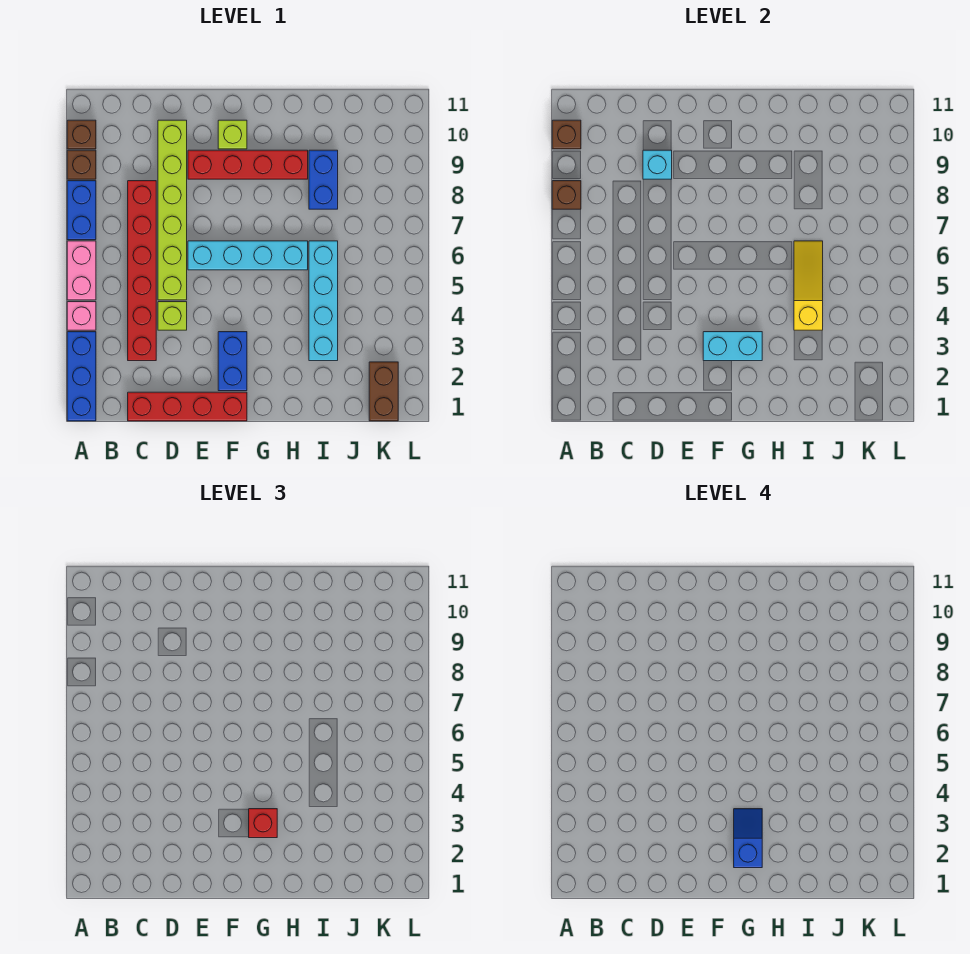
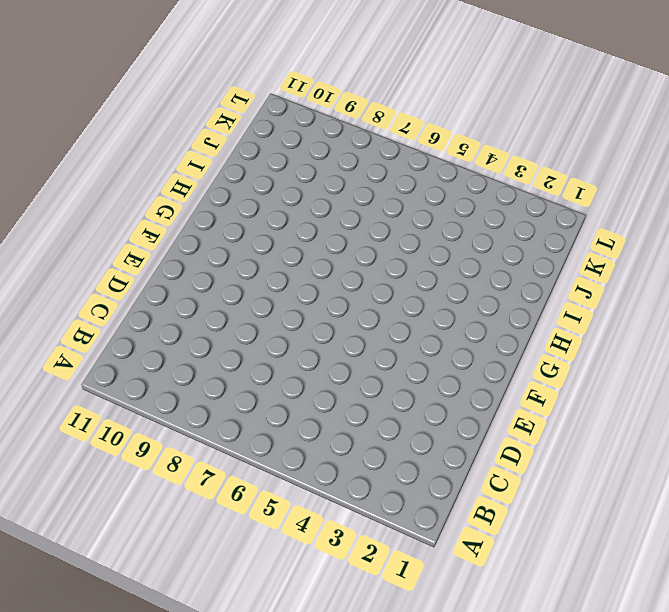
none -> blue brick A1:A3 level 1
none -> pink brick A4 level 1
none -> pink brick A5:A6 level 1

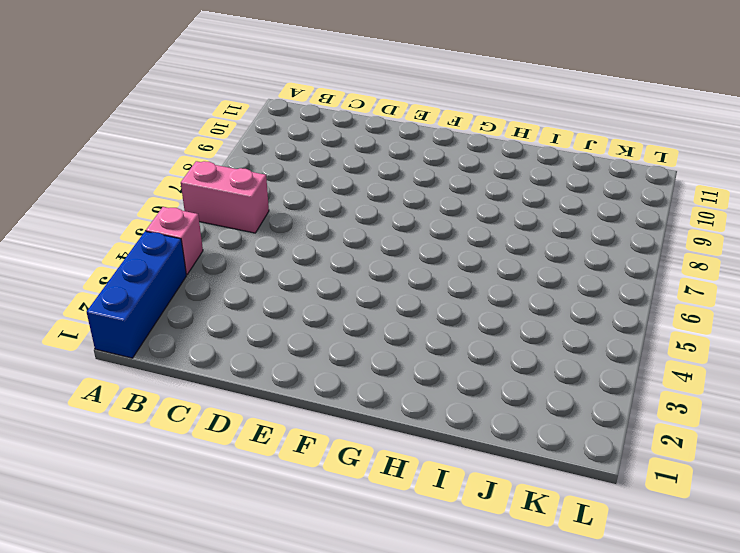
pink brick A6:B6 level 1 -> pink brick A5:A6 level 1
none -> blue brick A7:A8 level 1
none -> brown brick A9 level 1
none -> brown brick A10 level 1

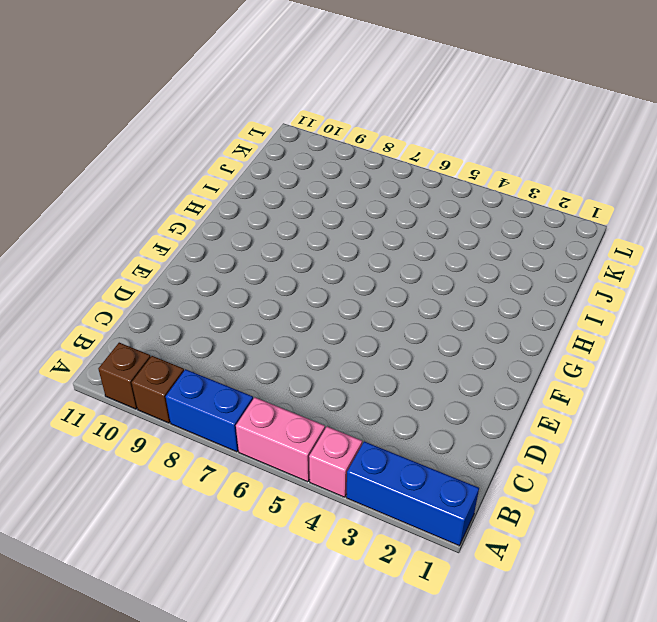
none -> red brick C1:F1 level 1
none -> red brick C3:C8 level 1
none -> lime brick D4 level 1

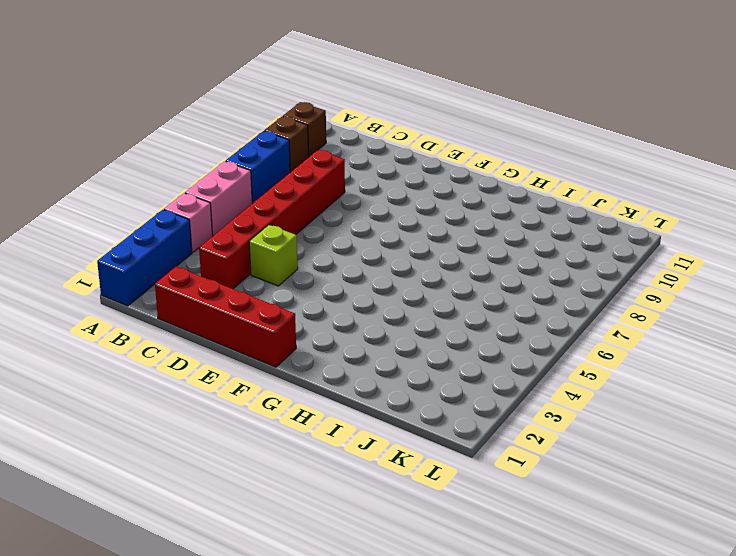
none -> lime brick D5:D10 level 1
none -> cyan brick E6:H6 level 1
none -> red brick E9:H9 level 1

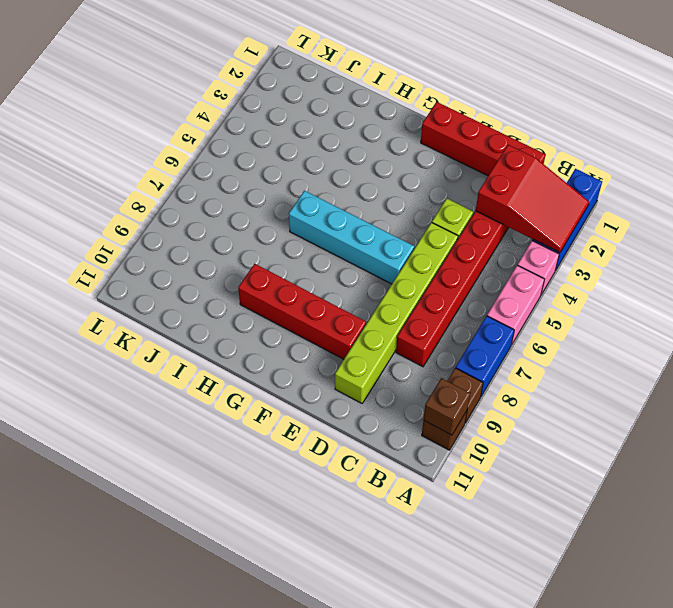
red slope A2:C3 level 2 top C -> none
none -> blue brick F2:F3 level 1
none -> lime brick F10 level 1
none -> cyan brick I3:I6 level 1

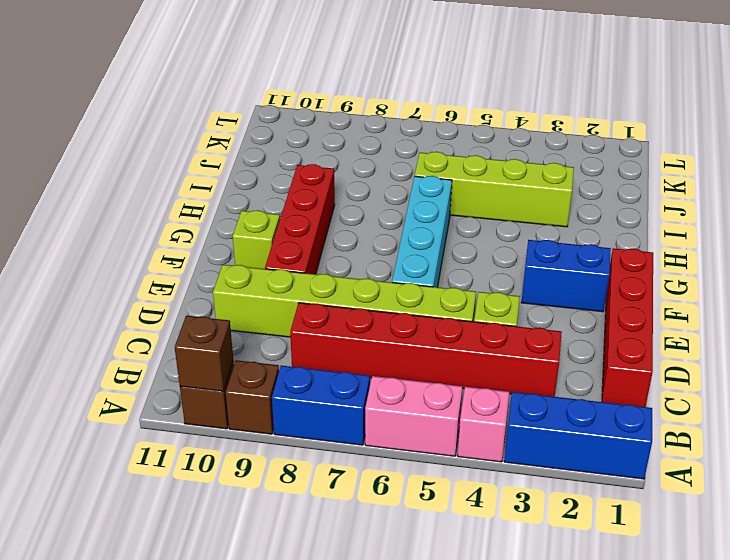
lime brick I3:I6 level 1 -> cyan brick I3:I6 level 1
none -> blue brick I8:I9 level 1
none -> brown brick K1:K2 level 1
none -> brown brick A8 level 2

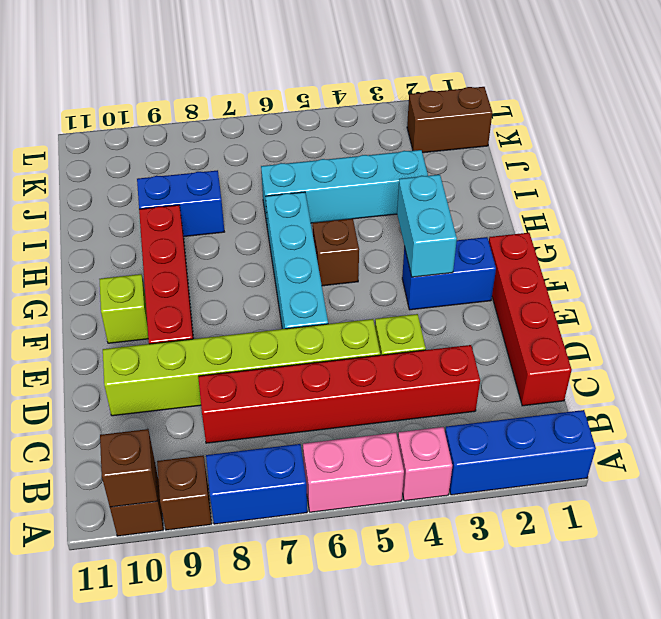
brown brick G5 level 1 -> brown brick A8 level 2
none -> cyan brick D9 level 2
none -> yellow slope I4:I6 level 2 top 4
none -> red brick G3 level 3

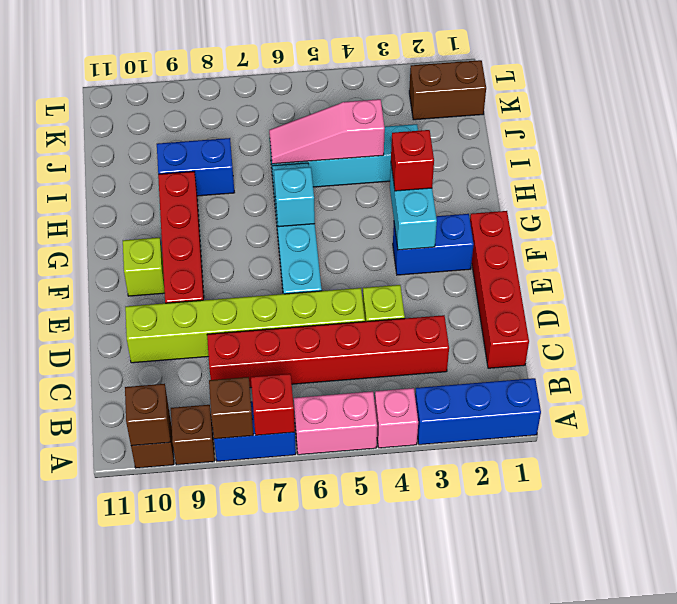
red brick A7 level 2 -> none
cyan brick G6 level 2 -> cyan brick D9 level 2
pink slope I4:I6 level 2 top 4 -> yellow slope I4:I6 level 2 top 4
none -> blue slope G2:G3 level 4 top 2

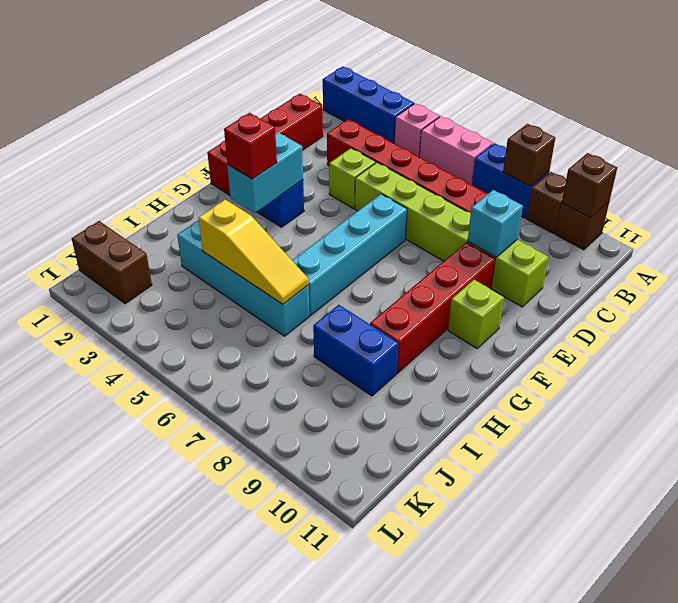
none -> blue slope G2:G3 level 4 top 2

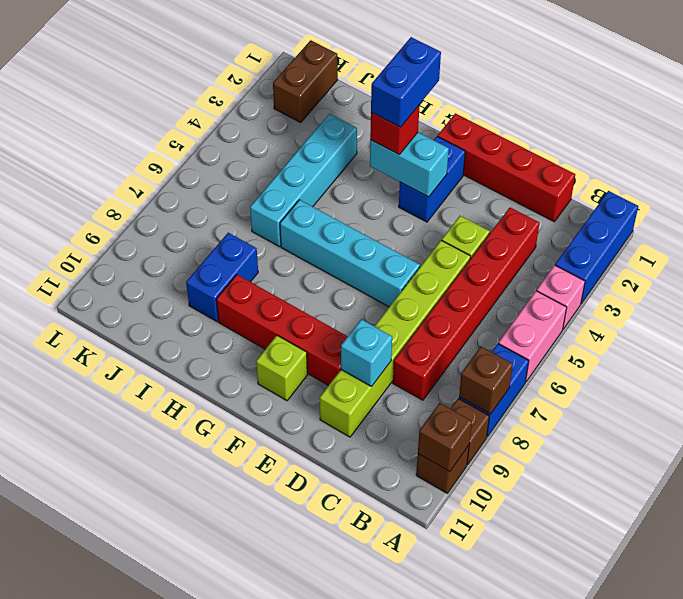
blue brick G2:G3 level 4 -> blue slope G2:G3 level 4 top 2
none -> yellow slope I4:I6 level 2 top 4

